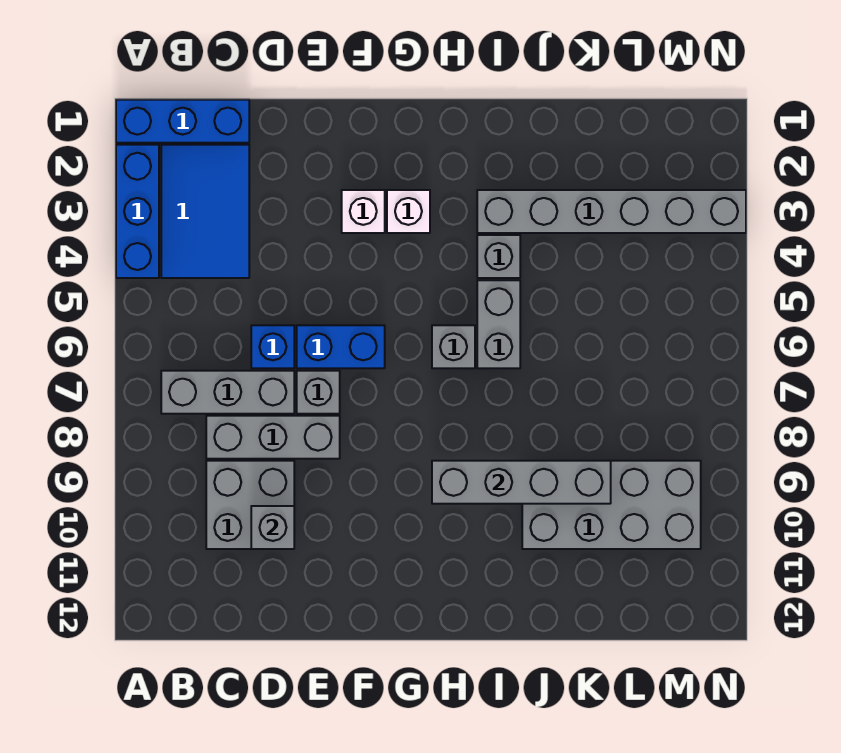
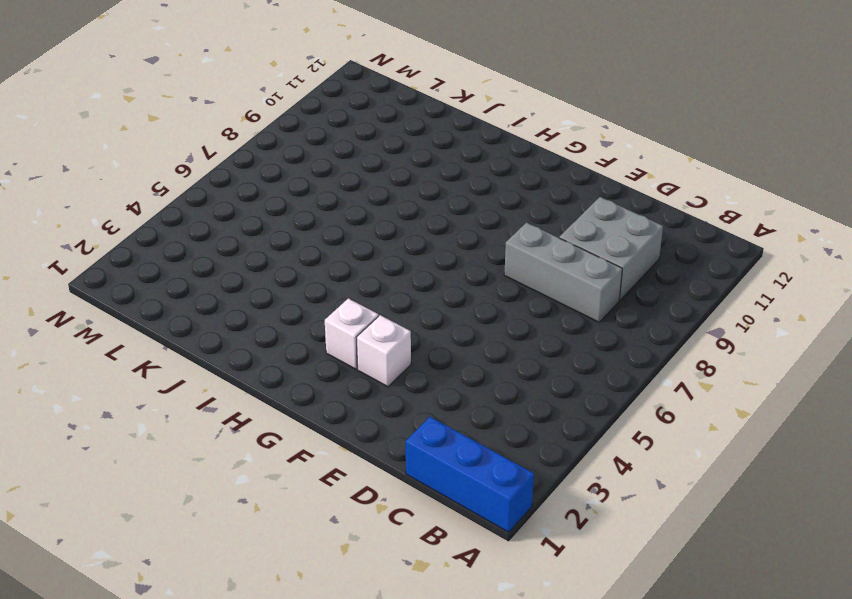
none -> blue brick A2:A4 level 1
none -> blue tile B2:C4 level 1
none -> grey brick B7:D7 level 1

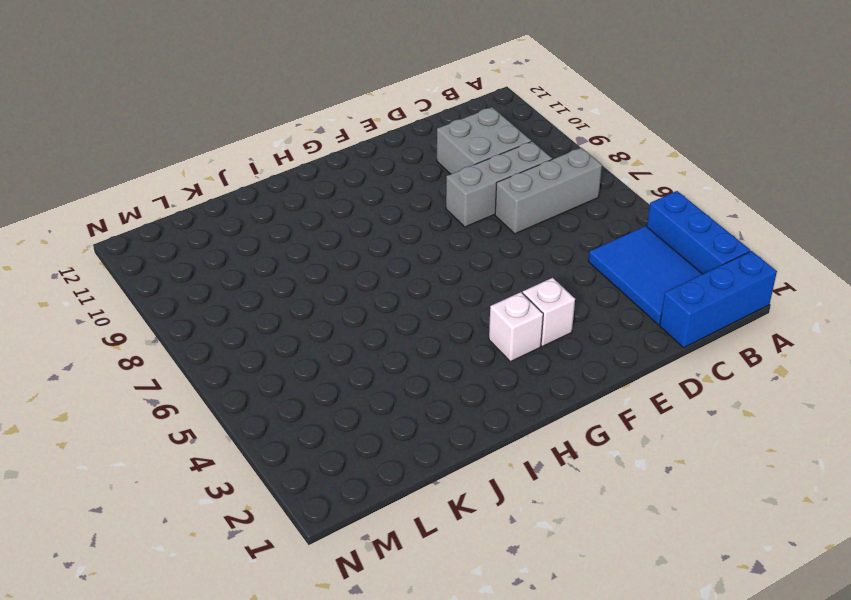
none -> blue brick D6 level 1
none -> blue brick E6:F6 level 1
none -> grey brick E7 level 1

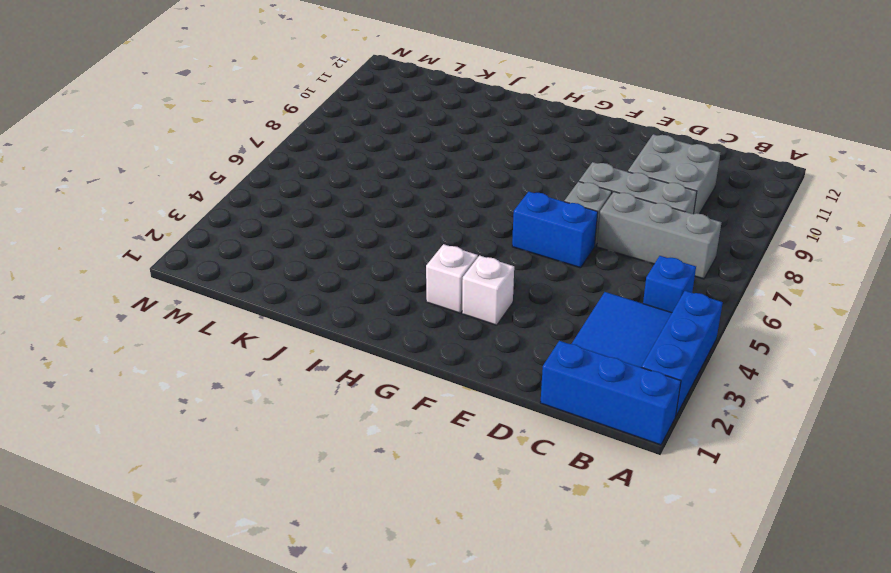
blue brick B5 level 1 -> blue brick D6 level 1
none -> grey brick H6 level 1
none -> grey brick I3:N3 level 1
none -> grey brick I4 level 1

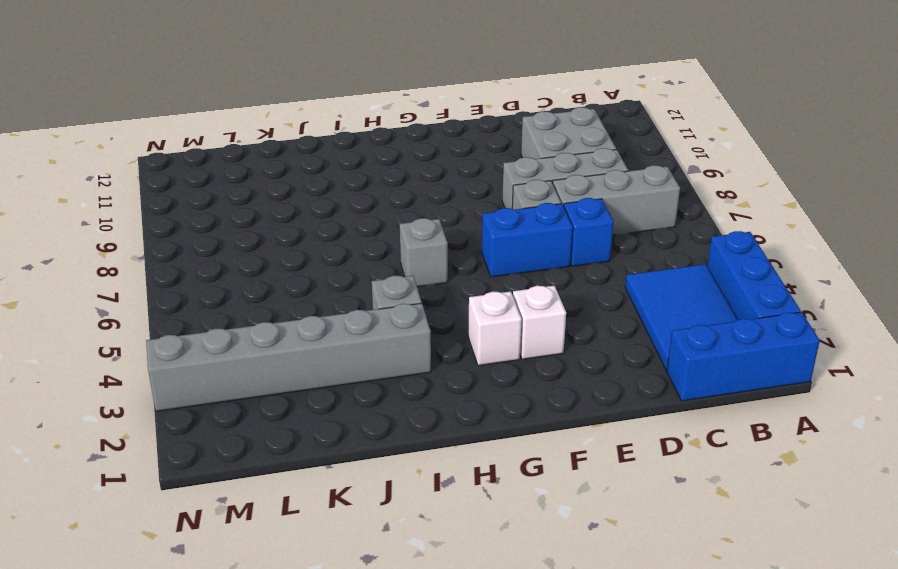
none -> grey brick I5:I6 level 1
none -> grey brick J9:M10 level 1
none -> grey brick D10 level 2

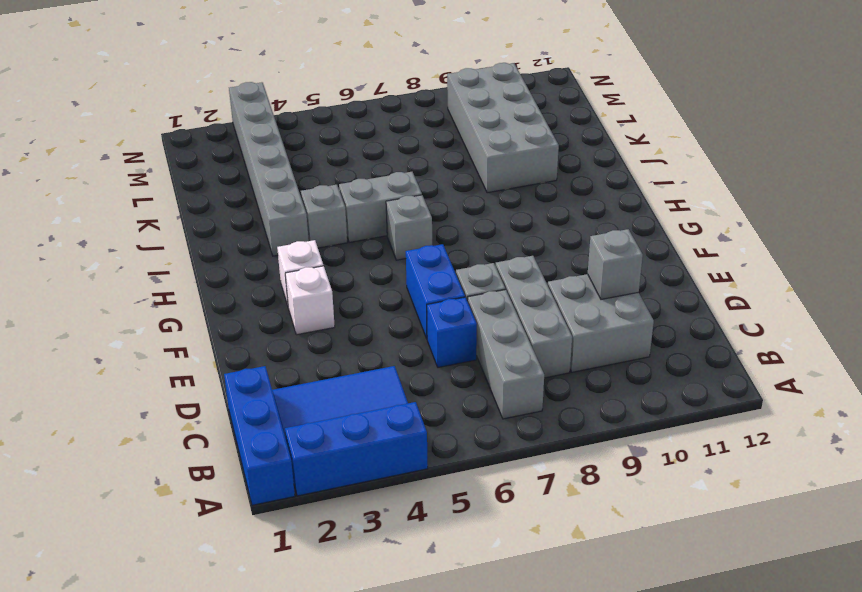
none -> grey brick H9:K9 level 2

